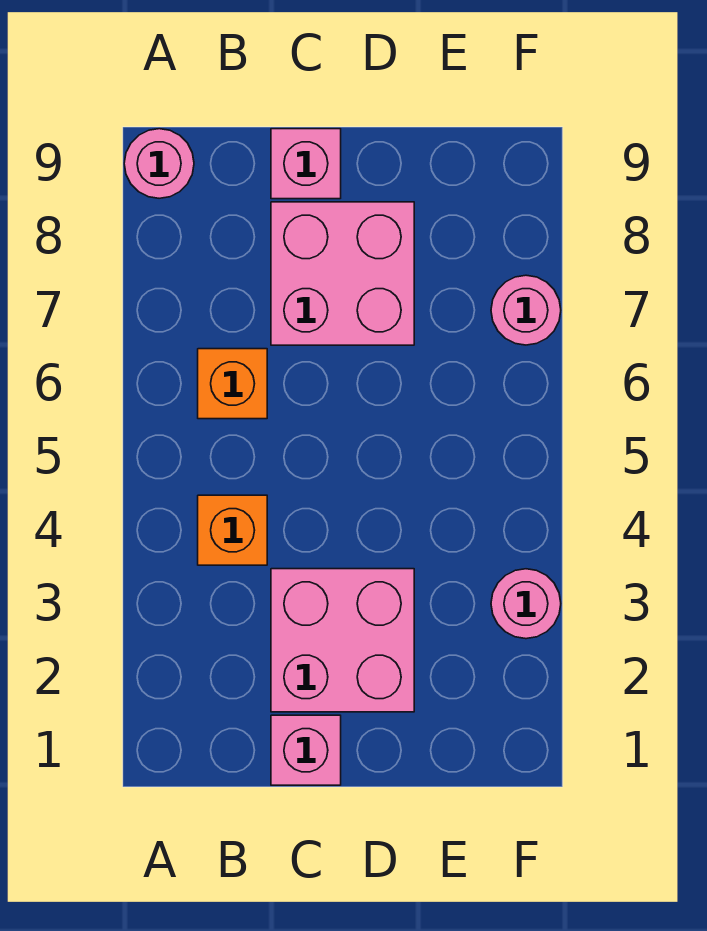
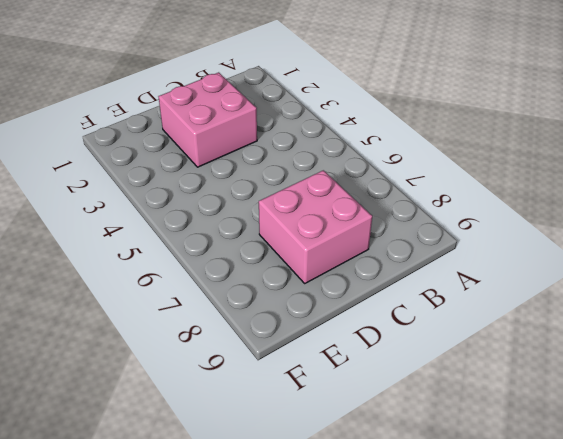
none -> pink round brick A9 level 1
none -> orange brick B4 level 1

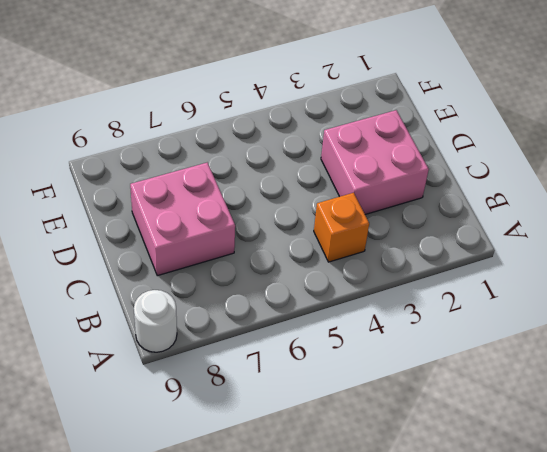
white round brick A9 level 1 -> pink round brick A9 level 1
none -> orange brick B6 level 1
none -> pink brick C1 level 1

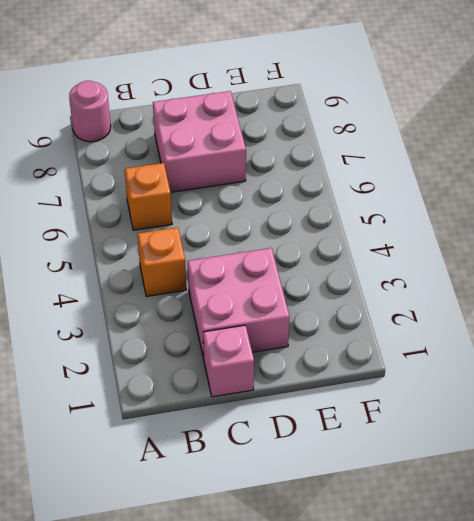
none -> pink brick C9 level 1
none -> pink round brick F3 level 1

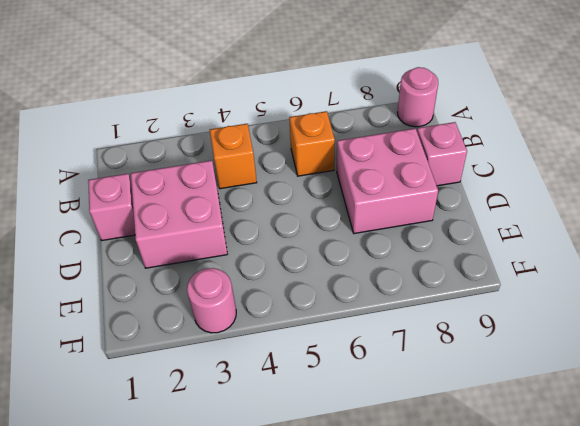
none -> pink round brick F7 level 1

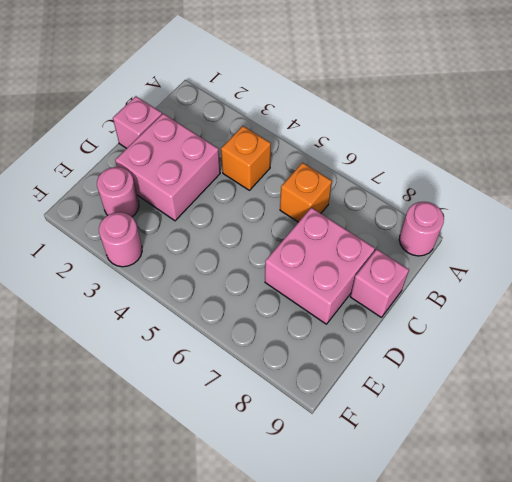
pink round brick E2 level 1 -> pink round brick F7 level 1

